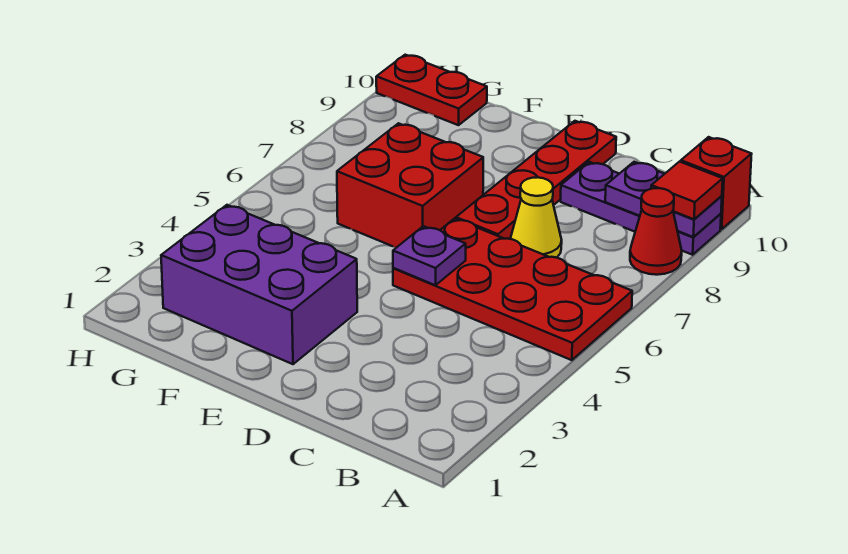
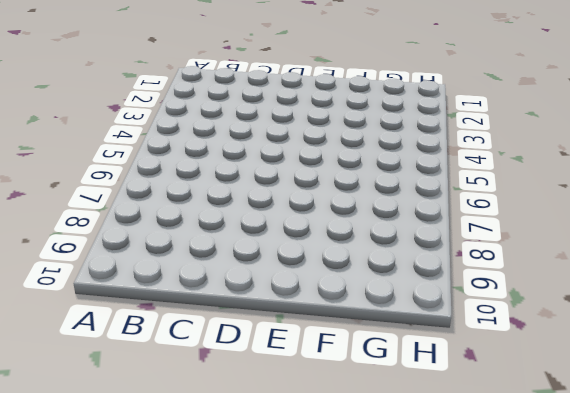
none -> red plate A5:D6 level 1
none -> red cone A8 level 1
none -> purple plate A9:C9 level 1

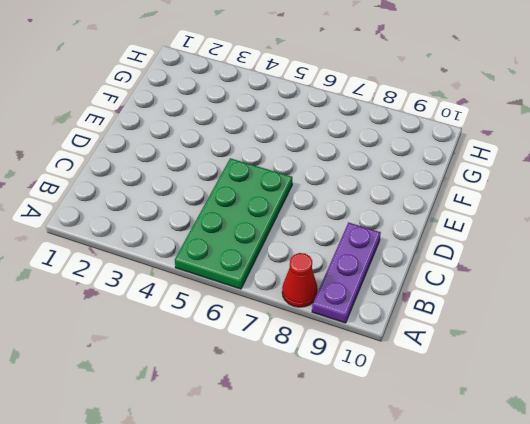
green plate A5:D6 level 1 -> red plate A5:D6 level 1
none -> red brick A10 level 1
none -> yellow cone C7 level 1
none -> red plate D7:D10 level 1

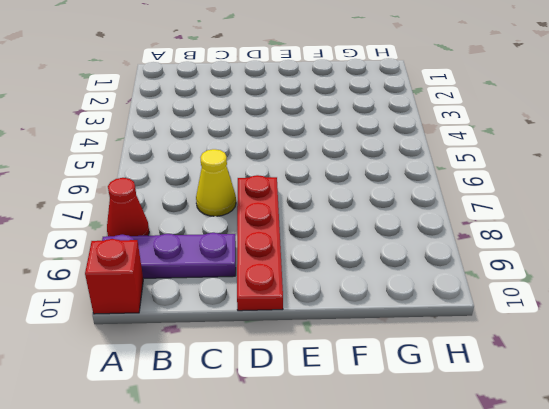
none -> red plate A5:D6 level 1
none -> purple brick E2:G3 level 1
none -> red brick E6:F7 level 1

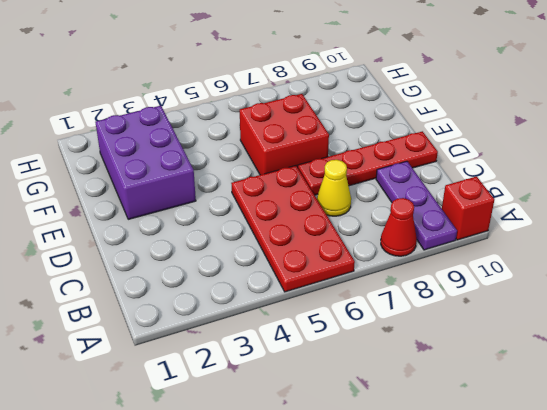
none -> red plate G10:H10 level 1
none -> purple plate A9:B9 level 2
none -> purple plate D5 level 2

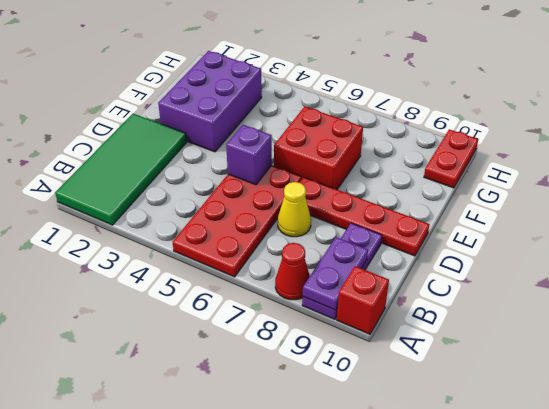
green tile A1:D2 level 1 -> none
purple brick D5 level 2 -> purple plate D5 level 2
none -> red tile A9 level 3

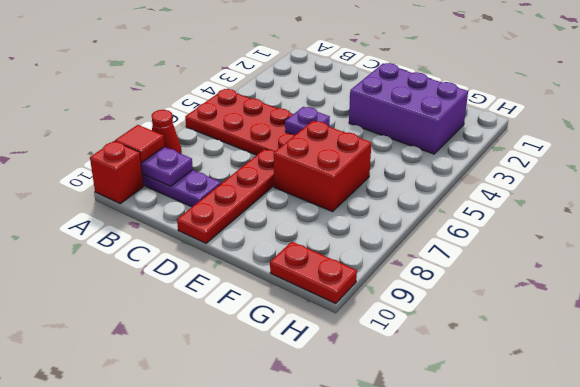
none -> yellow cone C7 level 1

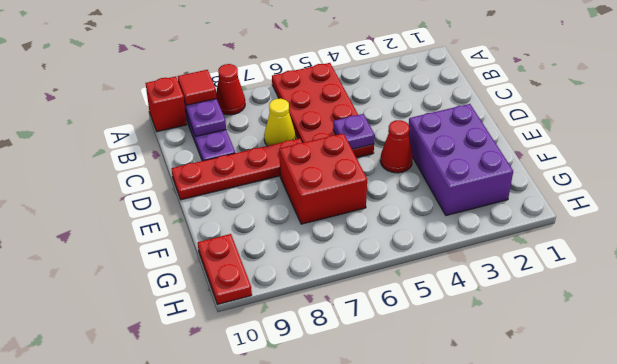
red cone E4 level 1 -> none

